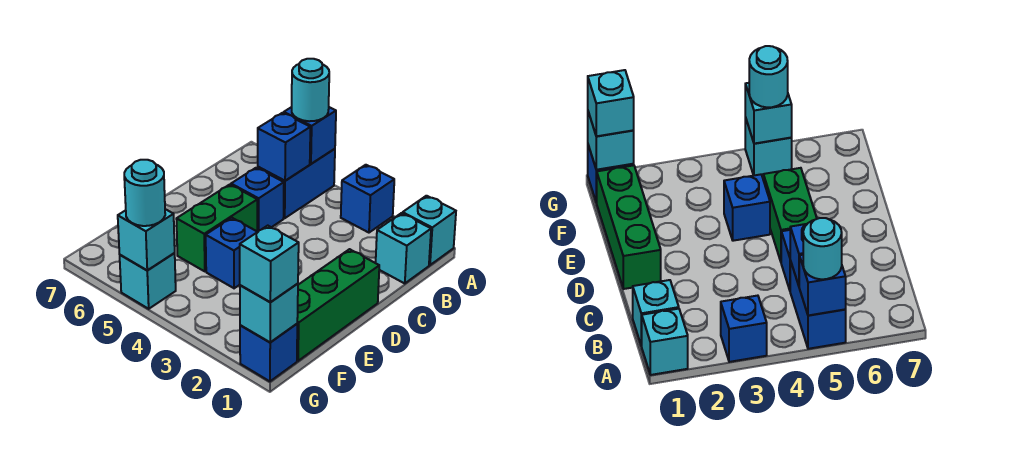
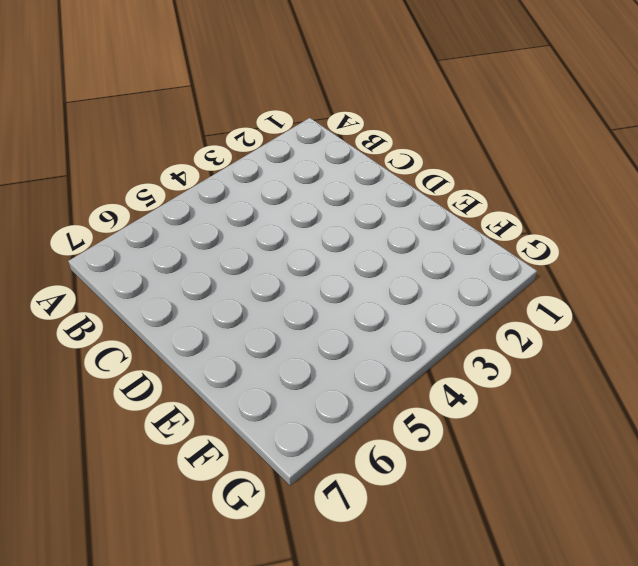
none -> cyan brick A1 level 1
none -> blue brick A3 level 1
none -> blue brick A5:B5 level 1

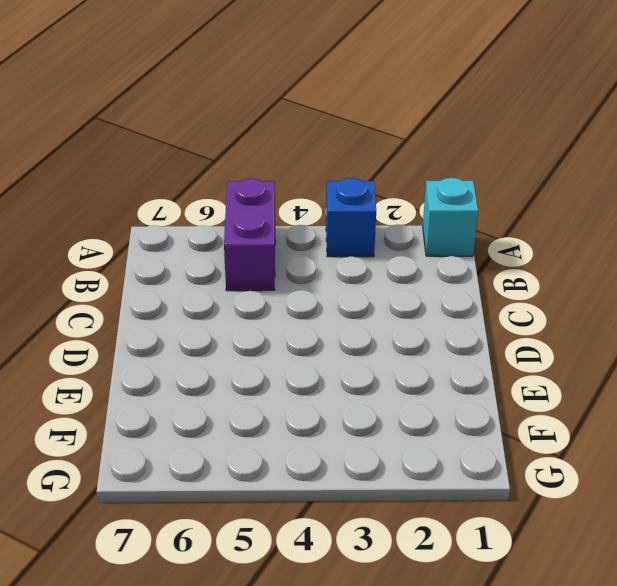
purple brick A5:B5 level 1 -> blue brick A5:B5 level 1
none -> cyan brick B1 level 1
none -> blue brick C5 level 1
none -> green brick D1:F1 level 1

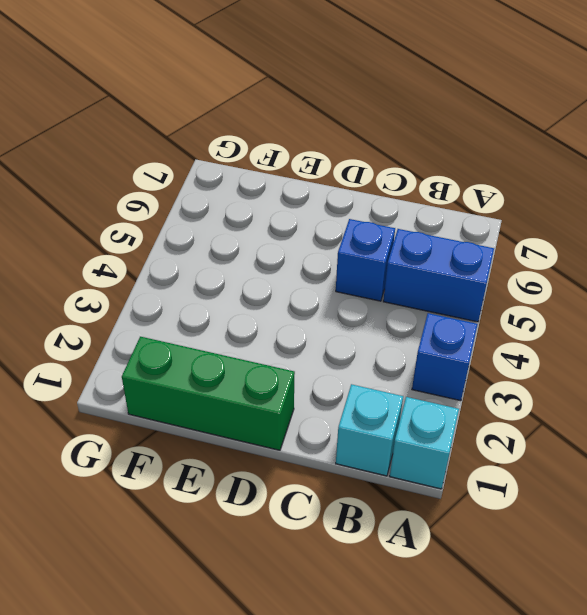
none -> green brick D5:E5 level 1
none -> blue brick E4 level 1
none -> blue brick G1 level 1

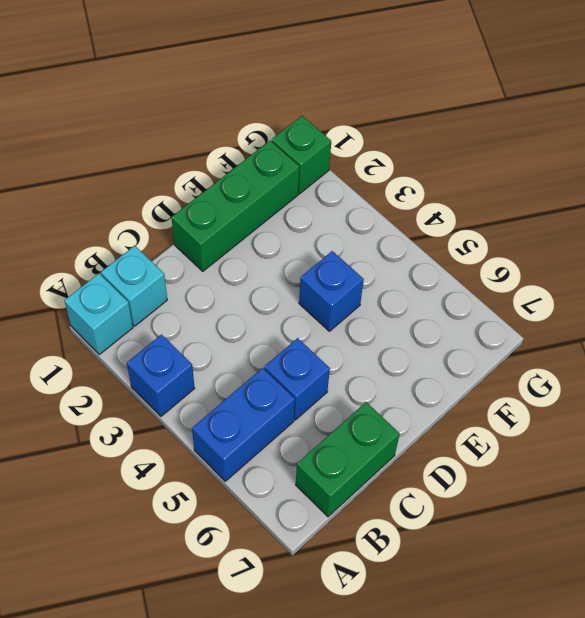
green brick B7:C7 level 1 -> green brick D5:E5 level 1
green brick G1 level 1 -> blue brick G1 level 1
none -> cyan brick G5 level 1
none -> blue brick A5 level 2
none -> blue brick B5 level 2

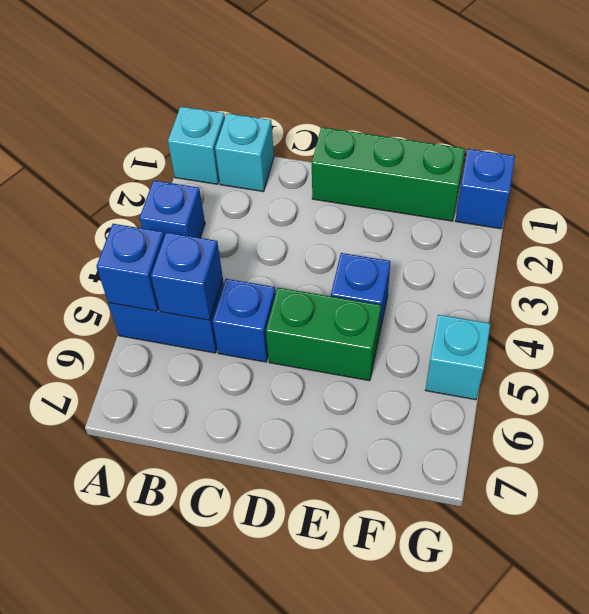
none -> cyan brick G1 level 2
none -> cyan brick G5 level 2
none -> cyan round brick A5 level 3

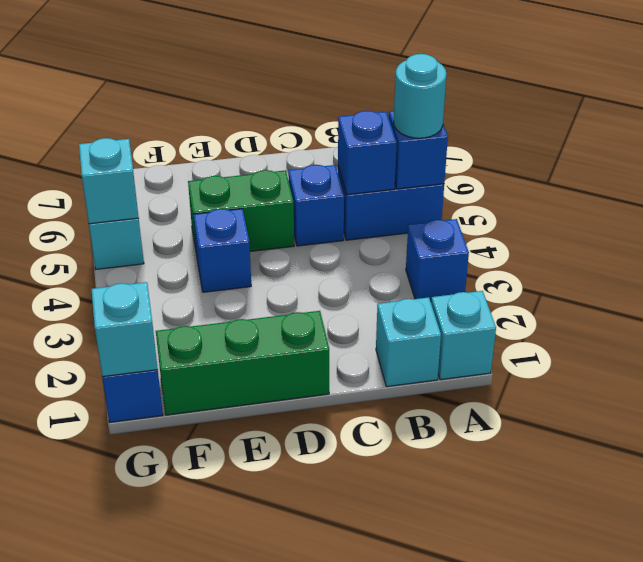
none -> cyan brick G1 level 3
none -> cyan round brick G5 level 3

